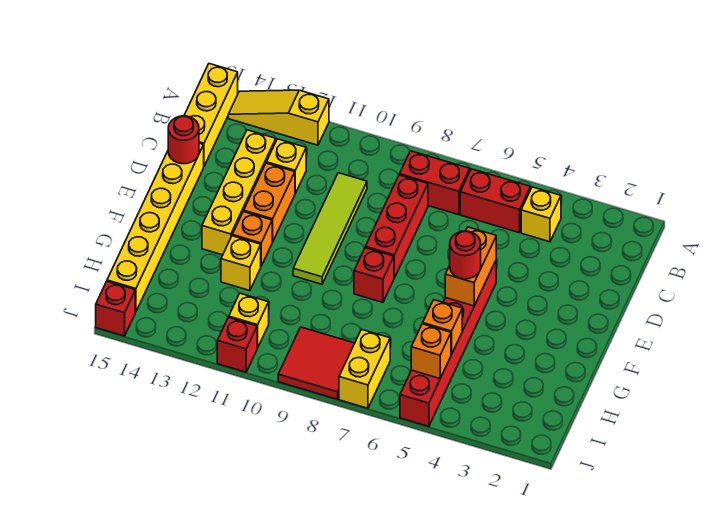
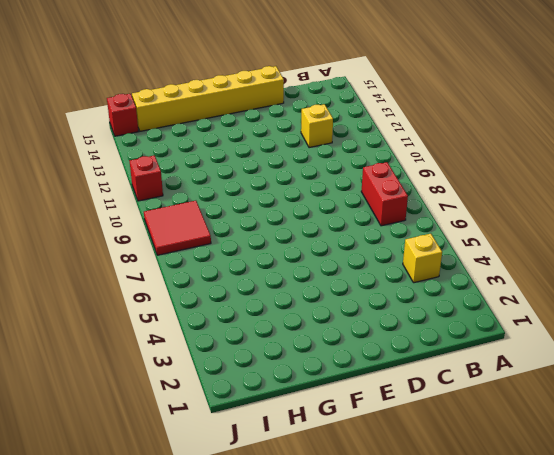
none -> yellow slope A12:A14 level 1 top 12
none -> yellow brick A15:C15 level 1
none -> red brick B5:B6 level 1

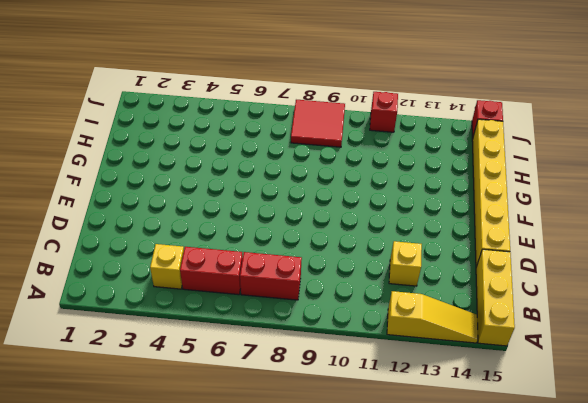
none -> red brick C8:E8 level 1
none -> lime tile C10:F10 level 1
none -> yellow brick C13:F13 level 1

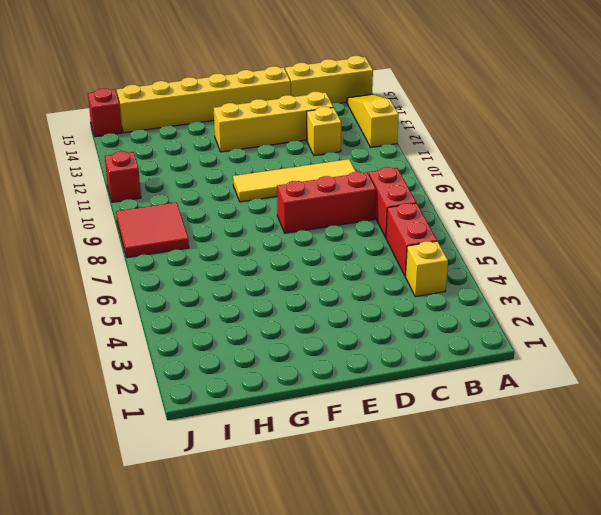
yellow tile C10:F10 level 1 -> lime tile C10:F10 level 1
none -> orange brick D12:E12 level 1
none -> red brick E5:J5 level 1
none -> red brick F8 level 1

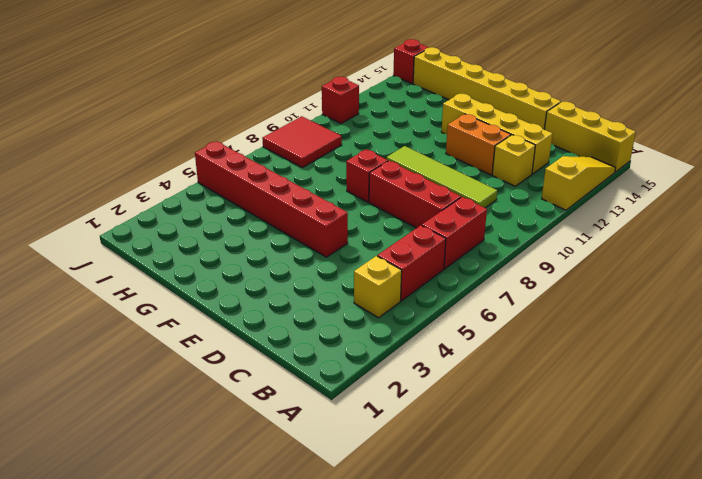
none -> orange brick F12 level 1
none -> yellow brick G12 level 1
none -> yellow brick I7:J7 level 1

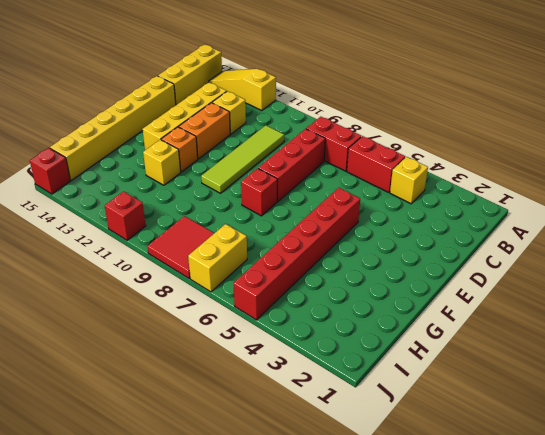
none -> yellow brick I11 level 1
none -> red round brick D15 level 2
none -> orange brick E5:F5 level 2

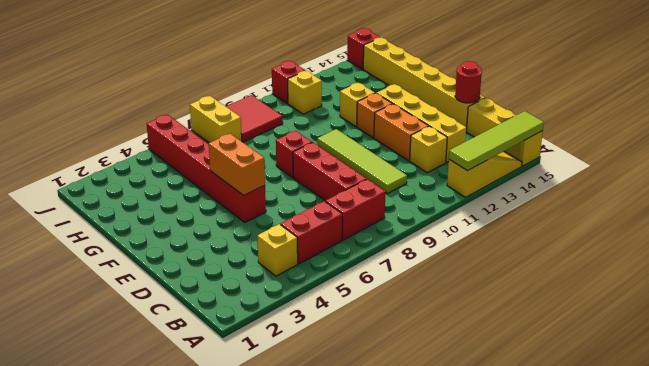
lime tile A12:A15 level 2 -> none
none -> orange brick H5 level 2
none -> orange brick I5 level 2
none -> red round brick F5 level 3

